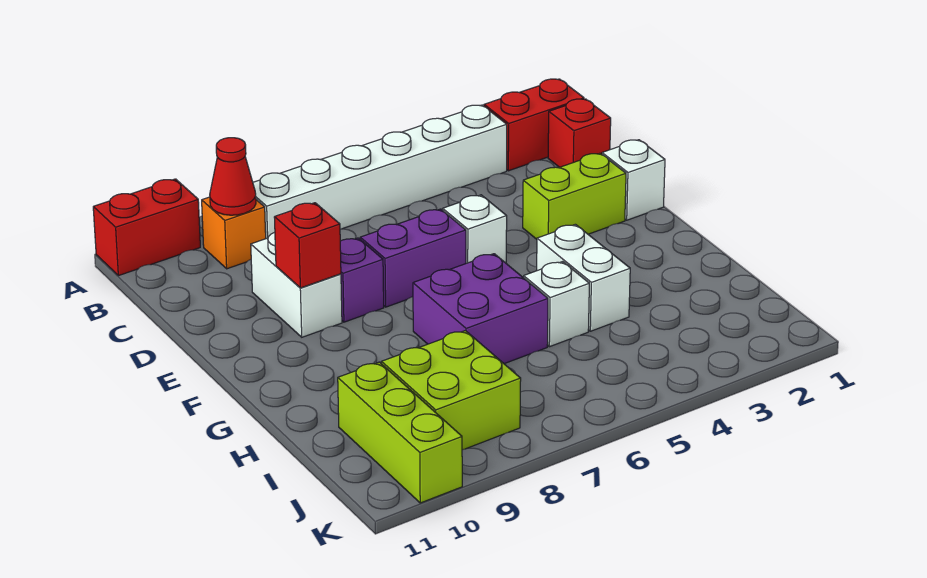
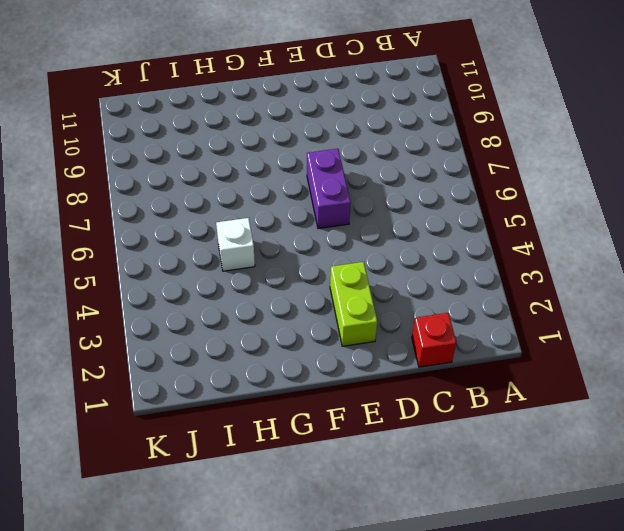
none -> red brick A10:A11 level 1
none -> red brick B1:B2 level 1
none -> white brick B3:B8 level 1

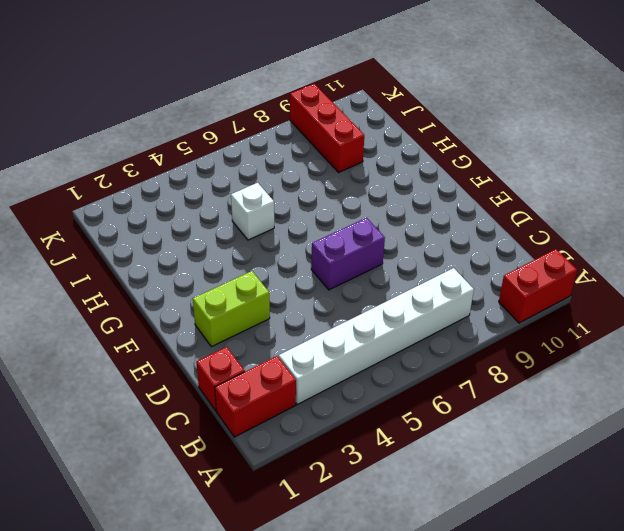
red brick I9:K9 level 1 -> lime brick I8:J9 level 1
none -> orange brick B9 level 1
none -> white brick D9:E9 level 1
none -> white brick E1 level 1

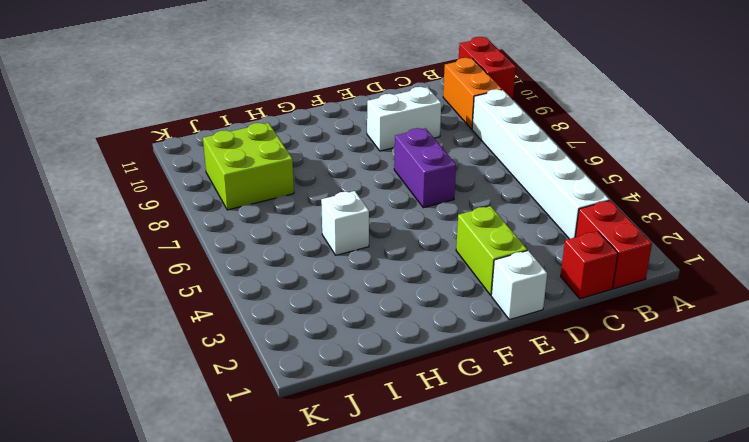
orange brick B9:B10 level 1 -> orange brick B9 level 1
none -> white brick E5 level 1
none -> purple brick E8 level 1
none -> white brick G4:H4 level 1

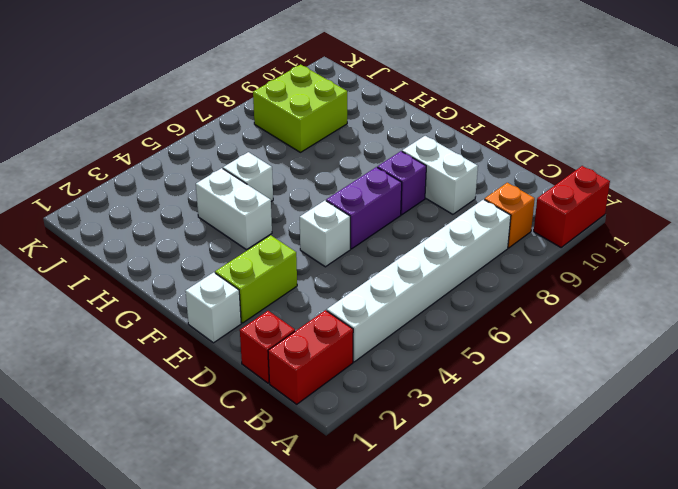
none -> purple brick G6:H7 level 1
none -> lime brick I10:K10 level 1
none -> red cone B9 level 2

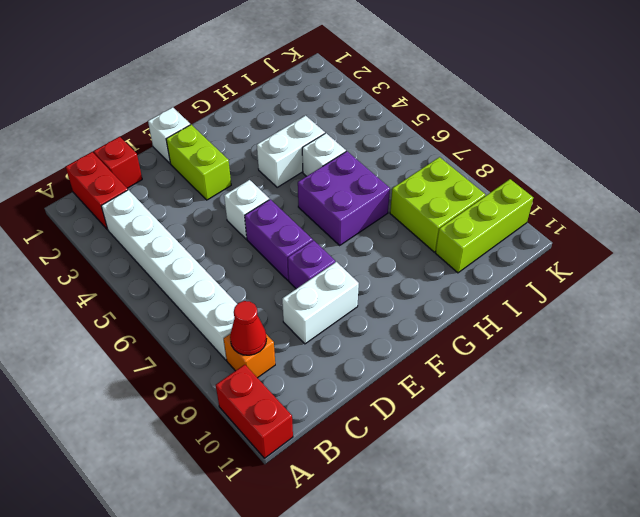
none -> red brick E9 level 2

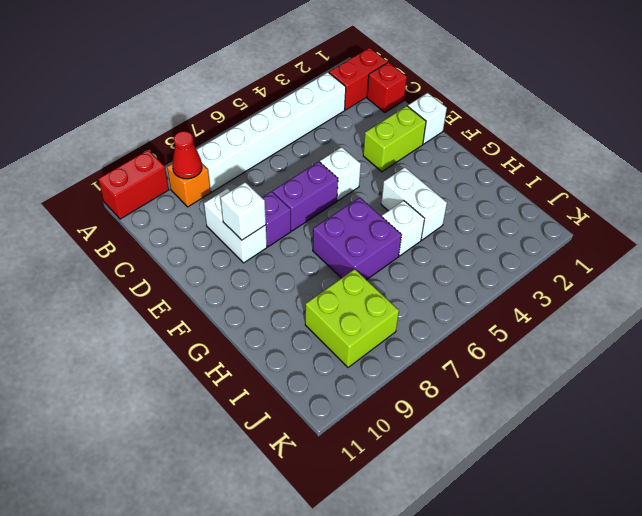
white brick E9 level 2 -> red brick E9 level 2
none -> lime brick I10:K10 level 1

